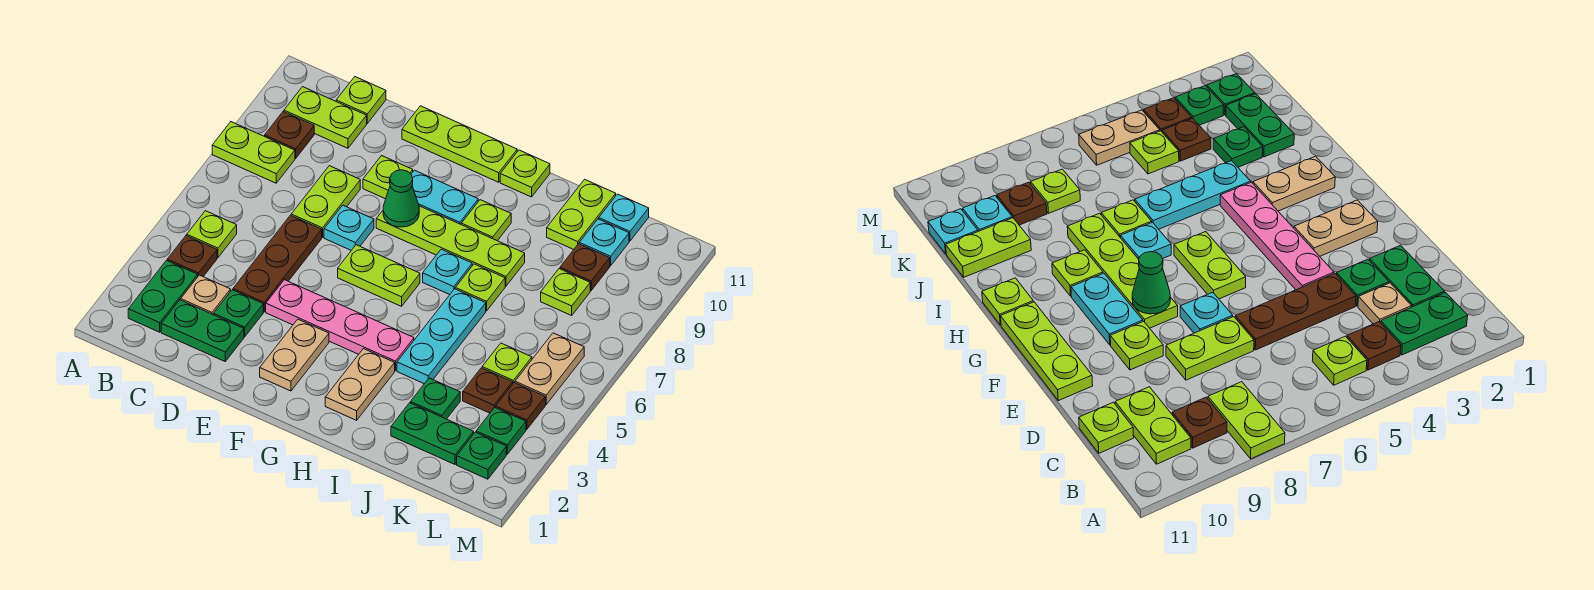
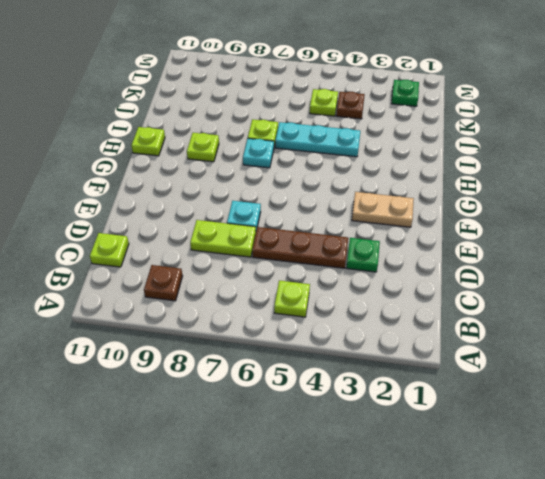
none -> lime plate A8:B8 level 1
none -> green plate B2:B3 level 1
none -> brown plate B4 level 1
none -> lime plate B10:C10 level 1

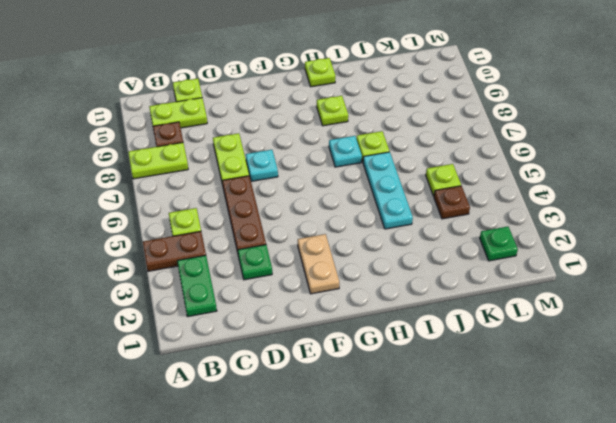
brown plate A4:B4 level 1 -> brown plate B4 level 1
none -> green plate C2:D2 level 1
none -> tan plate C3 level 1
none -> pink plate E4:H4 level 1
none -> lime plate E9 level 1

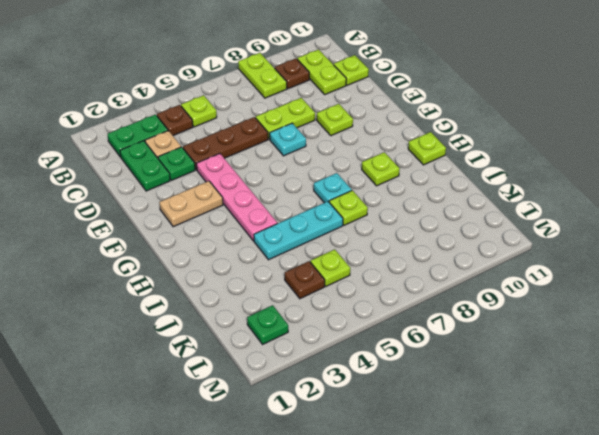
none -> lime plate E11:G11 level 1
none -> lime plate F6:G6 level 1
none -> lime plate F8:I8 level 1
none -> cyan plate F9:G9 level 1

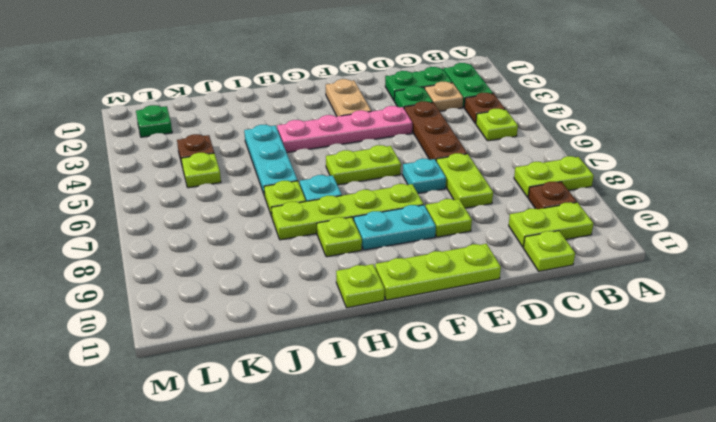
none -> tan plate H2:H3 level 1
none -> green plate J2:K2 level 1
none -> green plate J3 level 1
none -> lime plate J10:J11 level 1

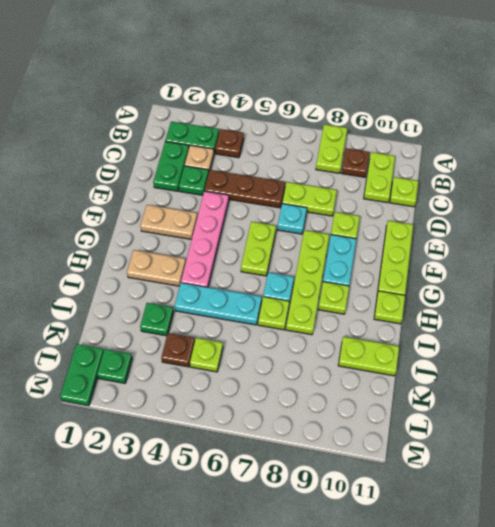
green plate L1:M1 level 1 -> green plate J2:K2 level 1
none -> lime plate B5 level 1
none -> lime plate K8 level 1
none -> brown plate K9 level 1
none -> cyan plate K10 level 1

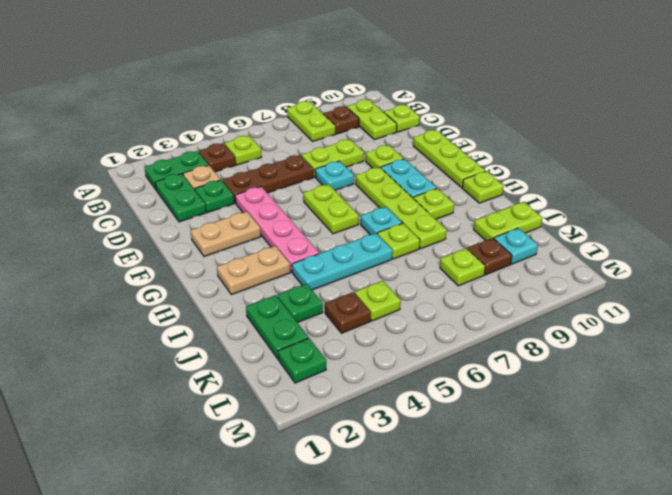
none -> cyan plate K11 level 1
none -> green plate L3 level 1
none -> brown plate L4 level 1
none -> tan plate L5:L6 level 1

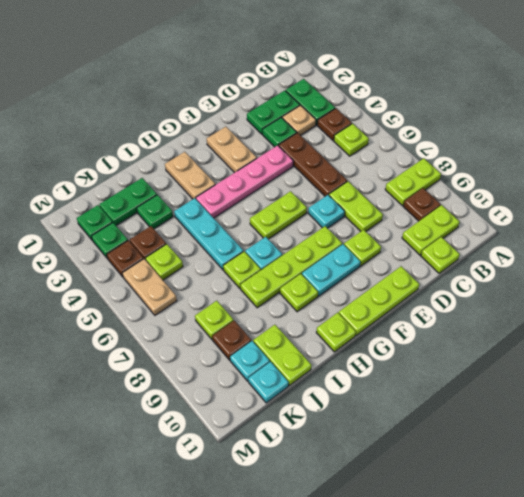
none -> green cone F8 level 2

